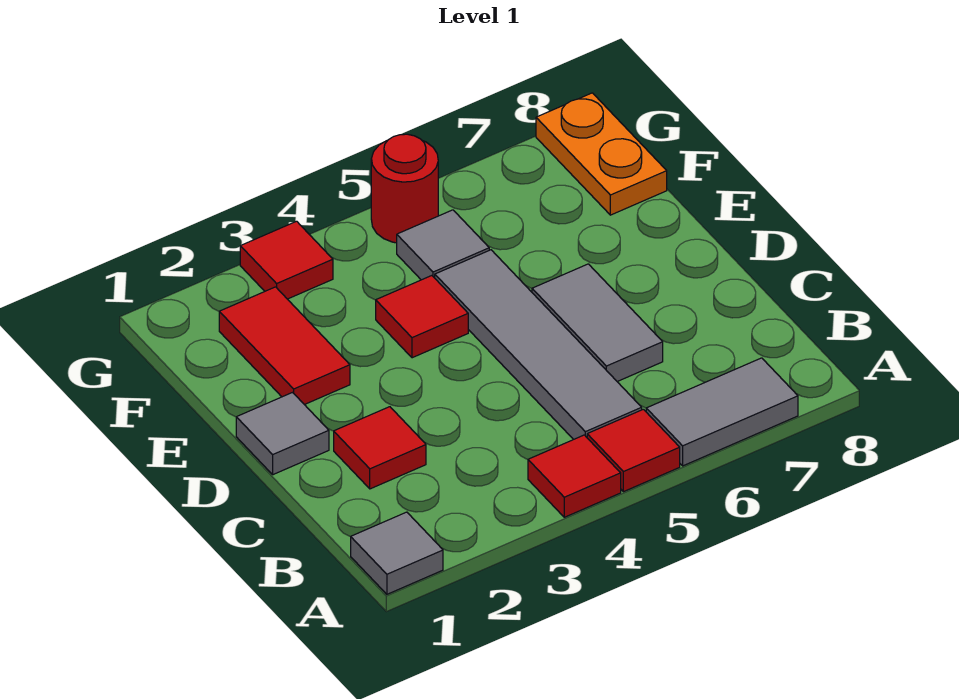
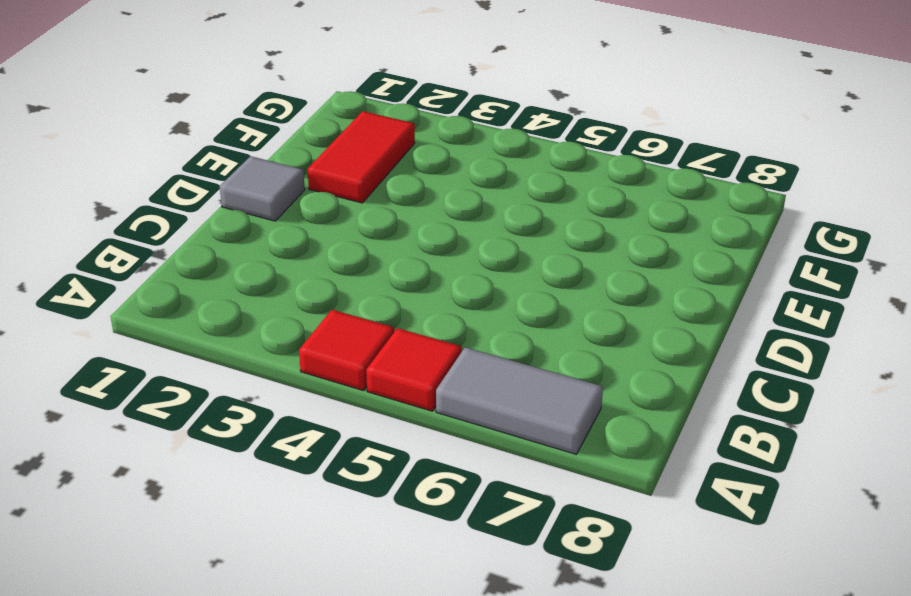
none -> grey tile A1 level 1
none -> grey tile B5:E5 level 1
none -> red tile C2 level 1

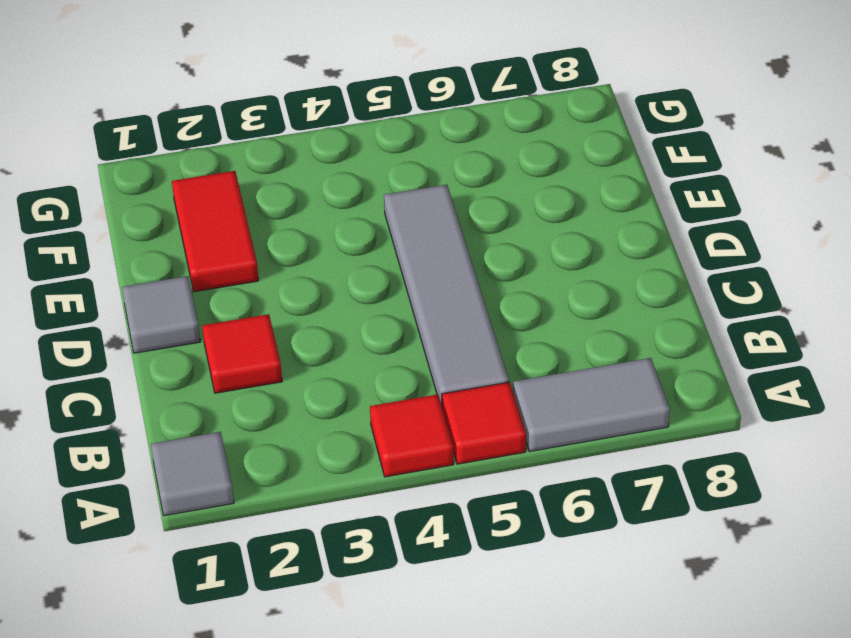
none -> grey tile C6:D6 level 1
none -> red tile E4 level 1
none -> grey tile F5 level 1

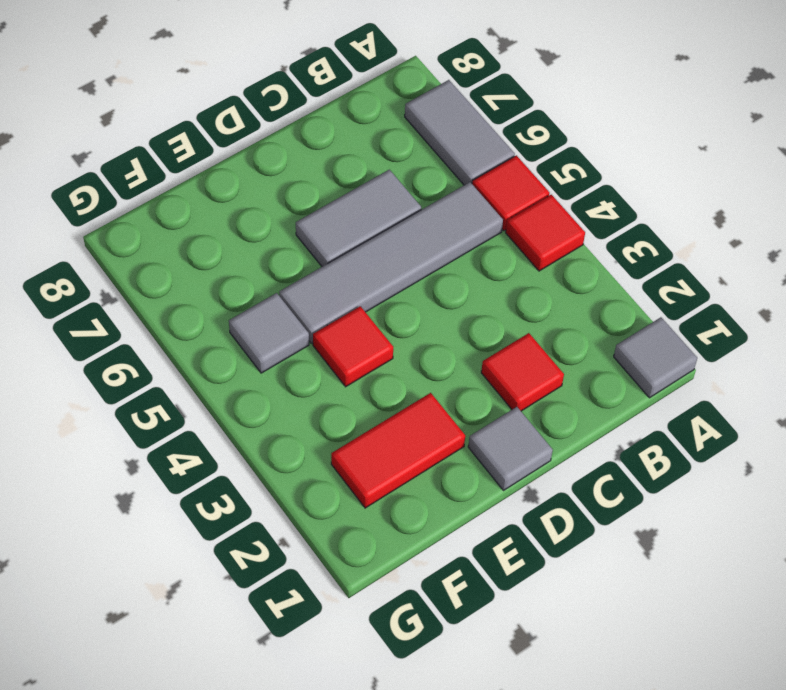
none -> orange plate F8:G8 level 1
none -> red tile G3 level 1
none -> red round brick G5 level 1

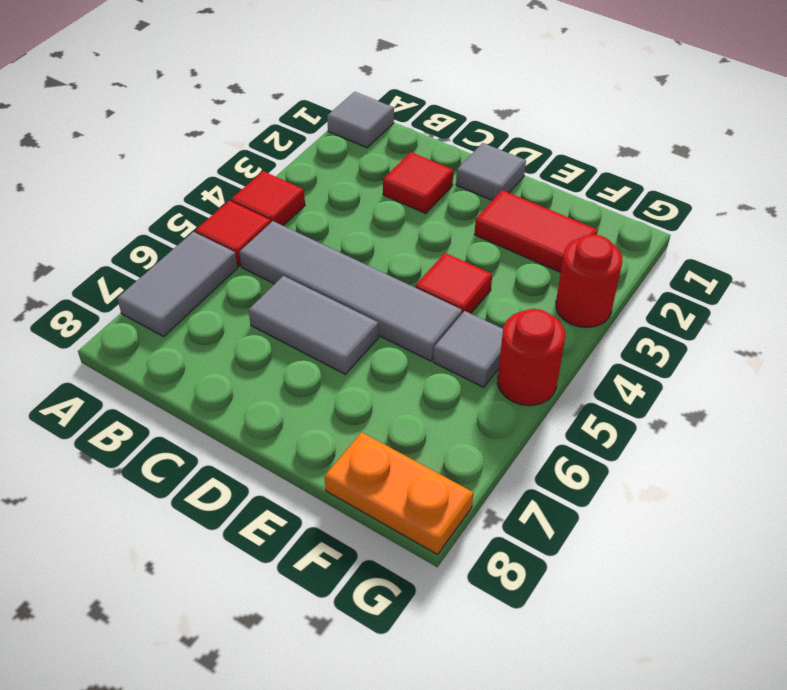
red round brick G3 level 1 -> red tile G3 level 1

